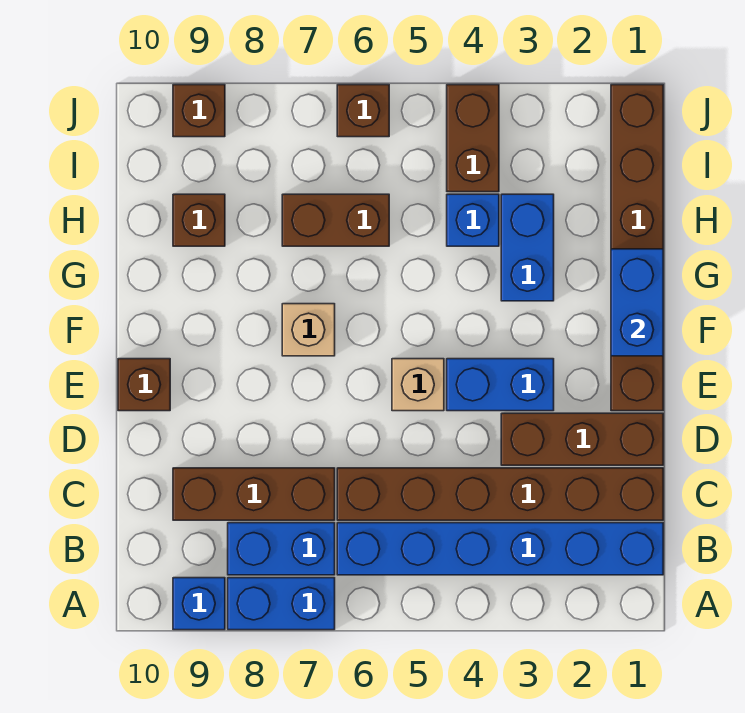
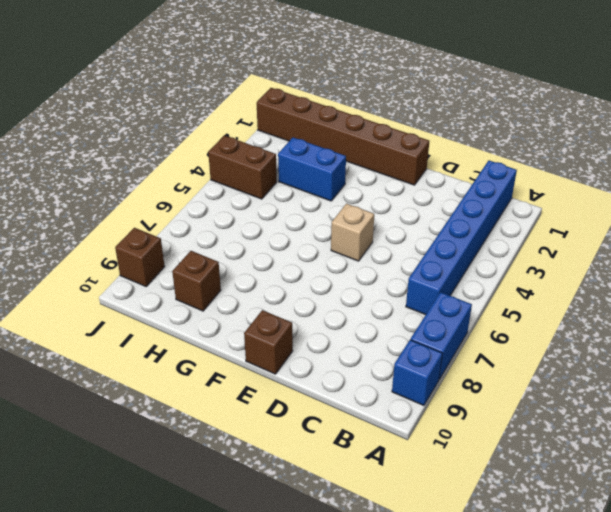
none -> blue brick B7:B8 level 1
none -> brown brick C1:C6 level 1
none -> brown brick C7:C9 level 1

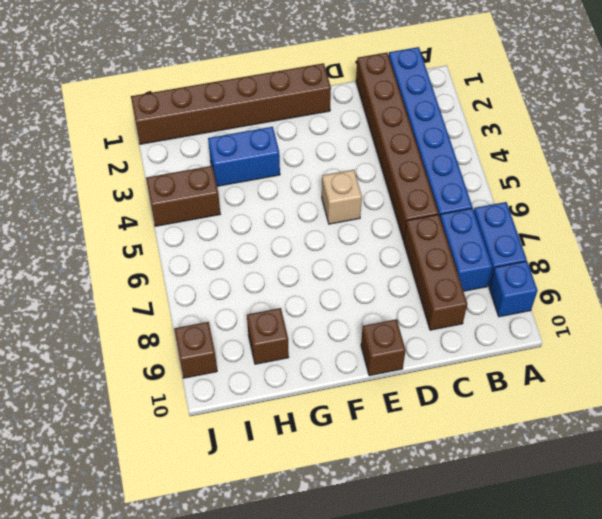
none -> brown brick D1:D3 level 1
none -> blue brick E3:E4 level 1
none -> tan brick F7 level 1

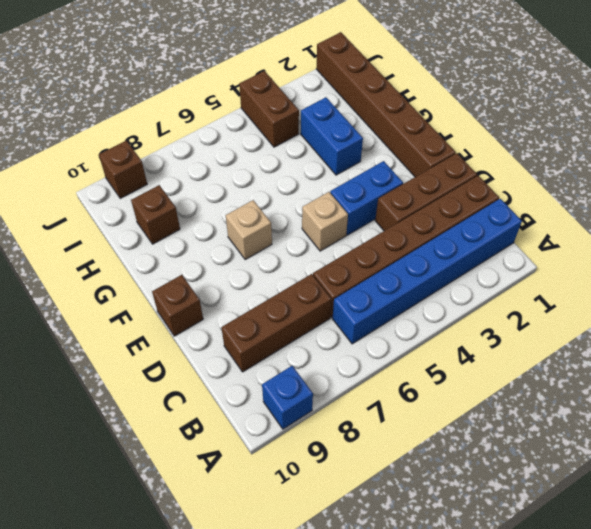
none -> blue brick A7:A8 level 1
none -> blue brick B7:B8 level 1
none -> blue brick H4 level 1

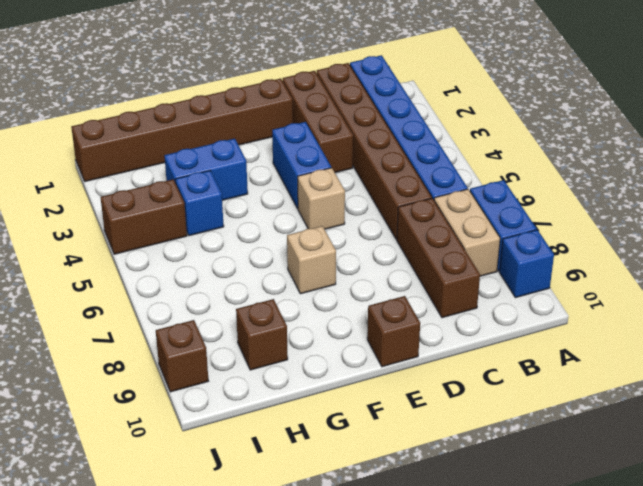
tan brick B7:B8 level 1 -> blue brick B7:B8 level 1
none -> brown brick H6:H7 level 1
none -> brown brick J6 level 1
none -> blue brick F1:G1 level 2

